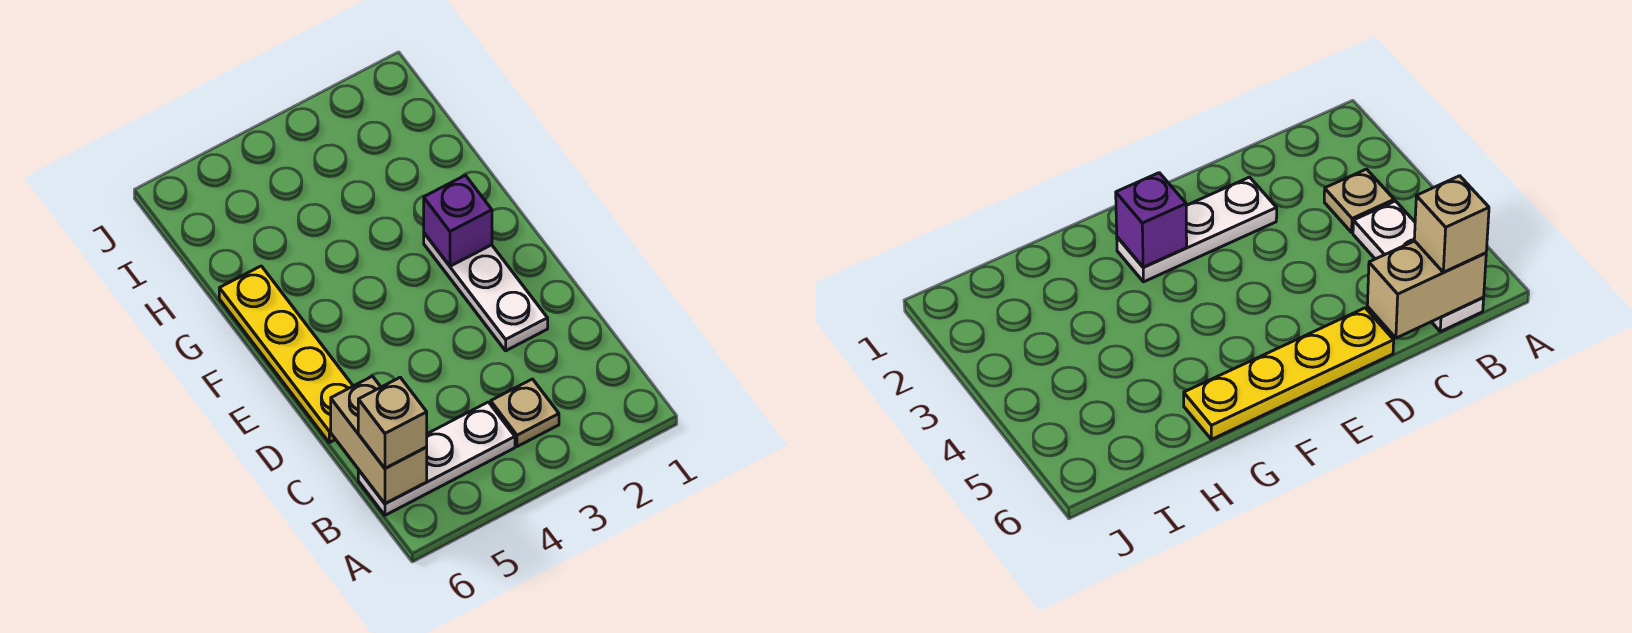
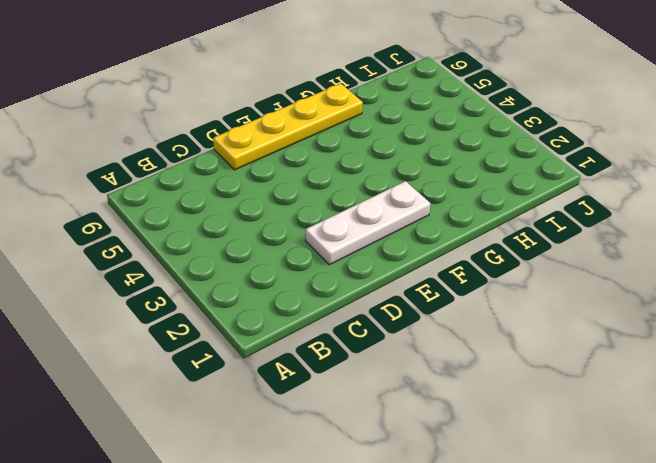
none -> tan plate B3 level 1
none -> white plate B4:B6 level 1

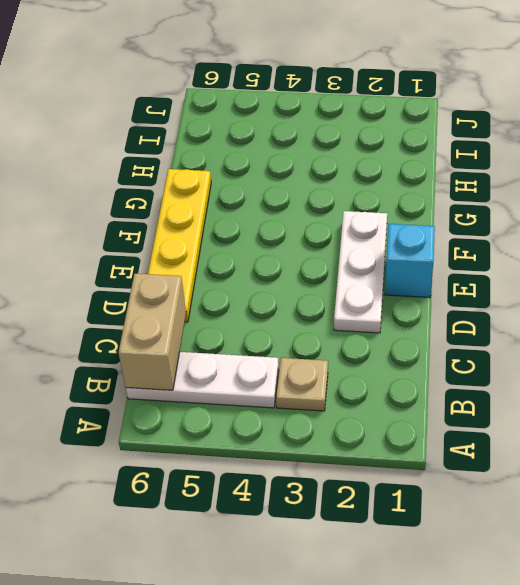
cyan brick E1 level 1 -> none
none -> purple brick F2 level 2
none -> tan brick B6 level 3

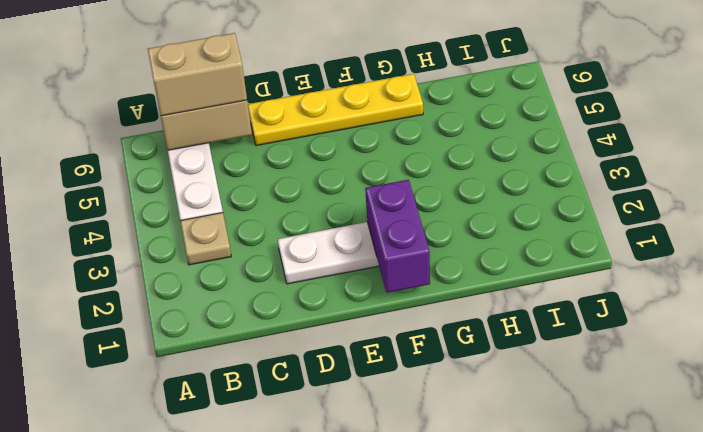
tan brick B6:C6 level 3 -> tan brick B6 level 3
purple brick F1:F2 level 2 -> purple brick F2 level 2

